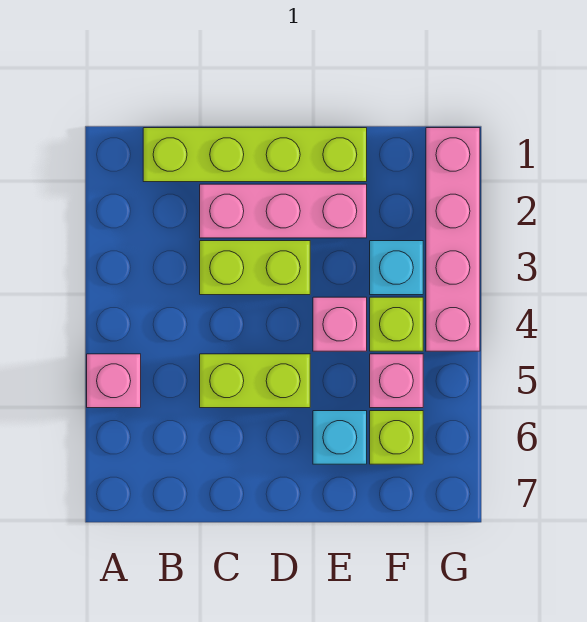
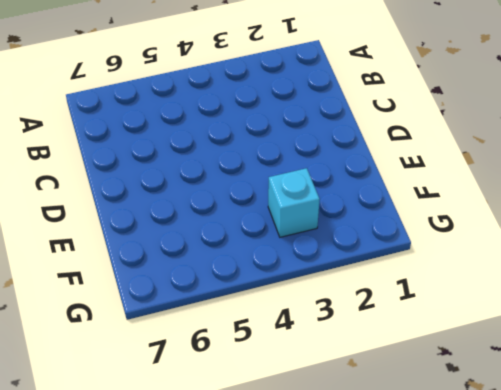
none -> pink brick A5 level 1
none -> lime brick B1:E1 level 1
none -> pink brick C2:E2 level 1

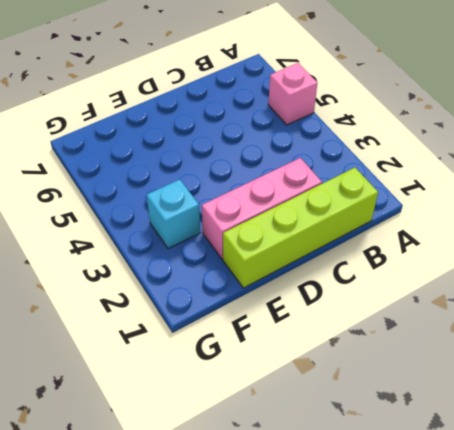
none -> lime brick C3:D3 level 1
none -> lime brick C5:D5 level 1
none -> pink brick E4 level 1

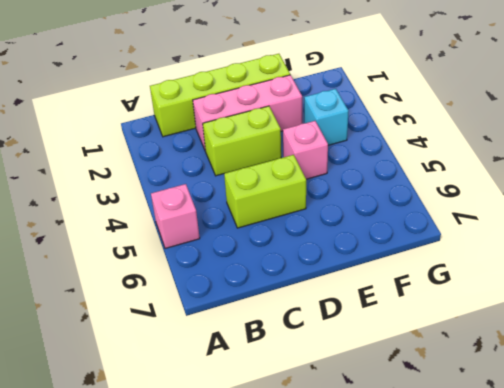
none -> cyan brick E6 level 1
none -> lime brick F4 level 1
none -> pink brick F5 level 1

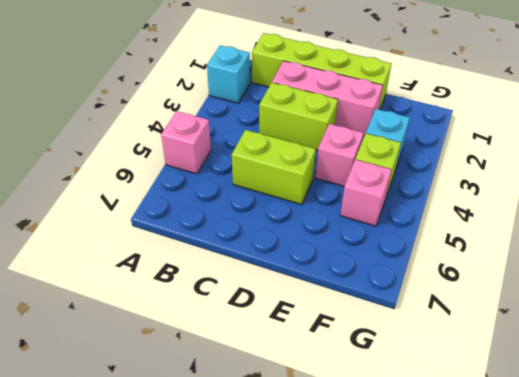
cyan brick A2 level 1 -> cyan brick E6 level 1
none -> lime brick F6 level 1
none -> pink brick G1:G4 level 1

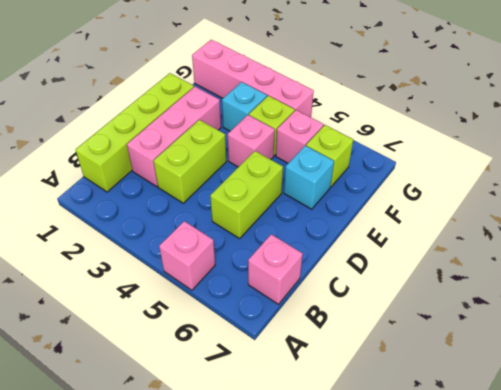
pink brick B7 level 1 -> none

